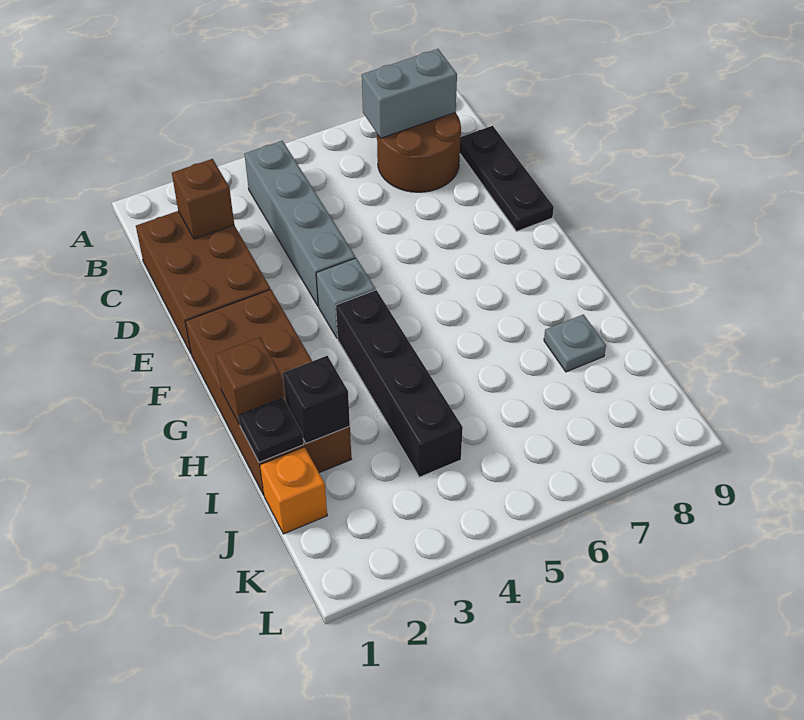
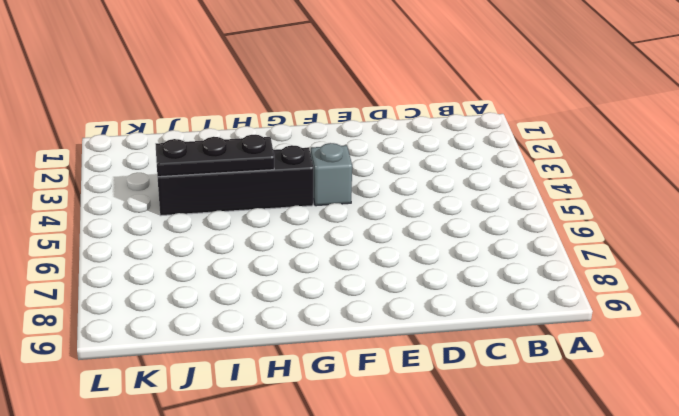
black plate H4:J4 level 2 -> black plate C9:E9 level 1
none -> grey brick B4:E4 level 1
none -> brown round brick B7:C8 level 1
none -> brown brick C1:E2 level 1

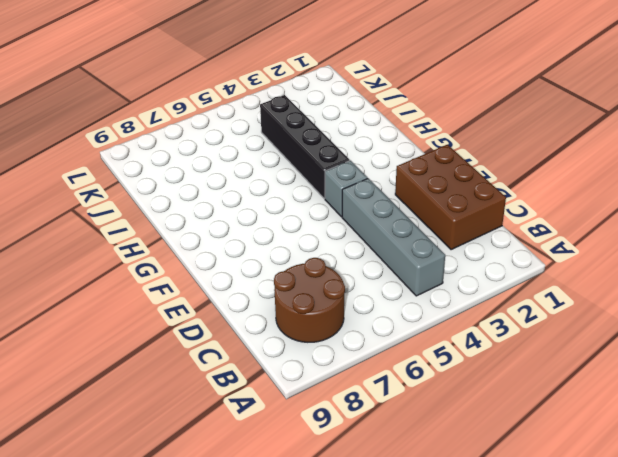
none -> black plate C9:E9 level 1
none -> brown brick F1:I2 level 1
none -> grey plate I8 level 1

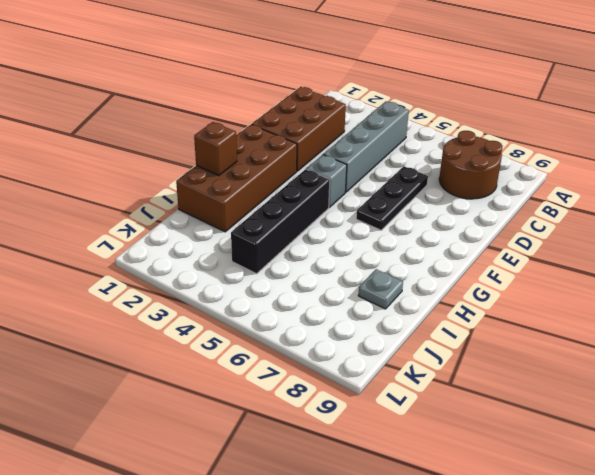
black plate D6:F6 level 1 -> black plate C9:E9 level 1
none -> orange brick J1 level 1
none -> grey brick B7:B8 level 2
none -> brown brick C2 level 2

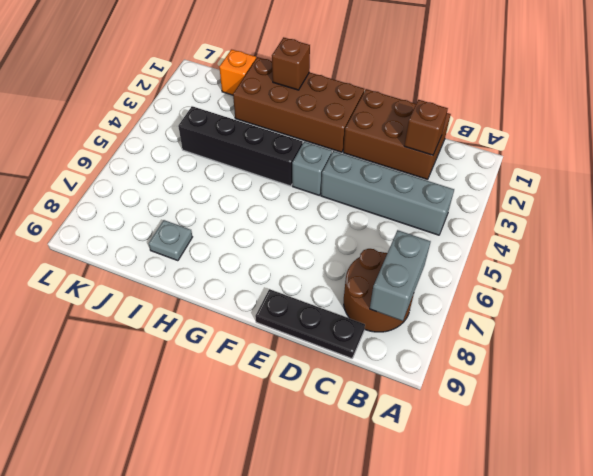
none -> black plate I1 level 2
none -> black brick I2 level 2

